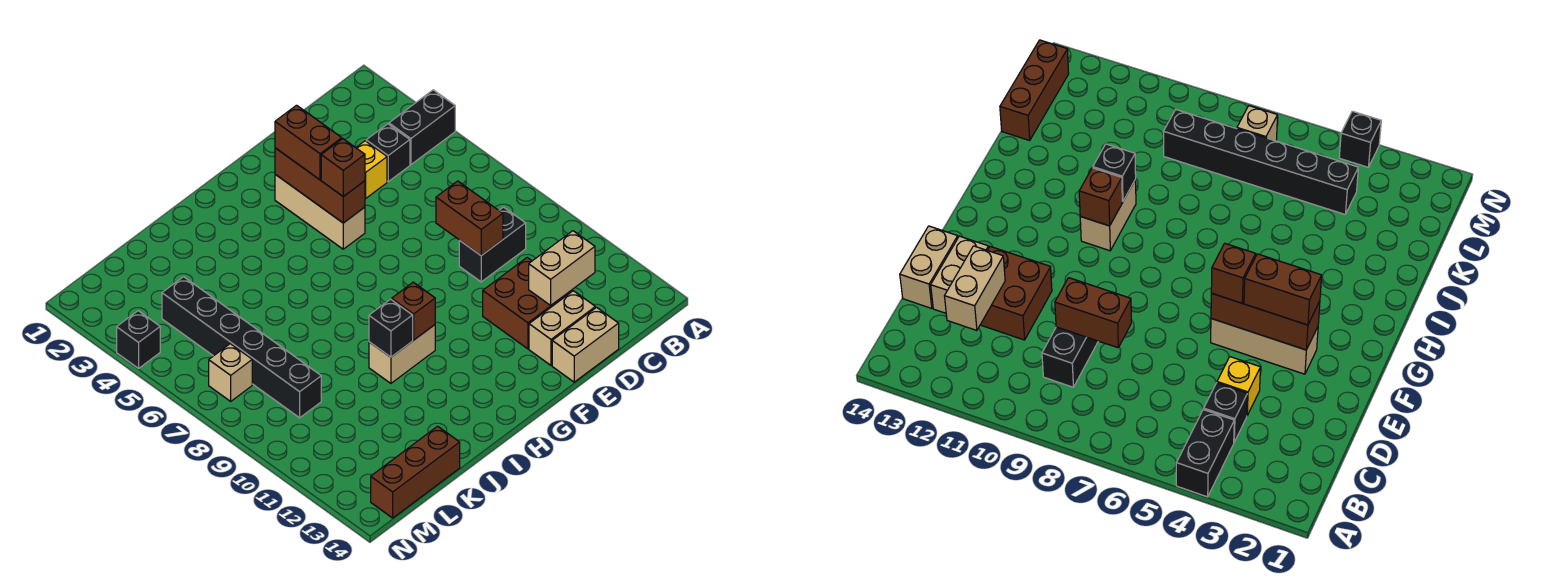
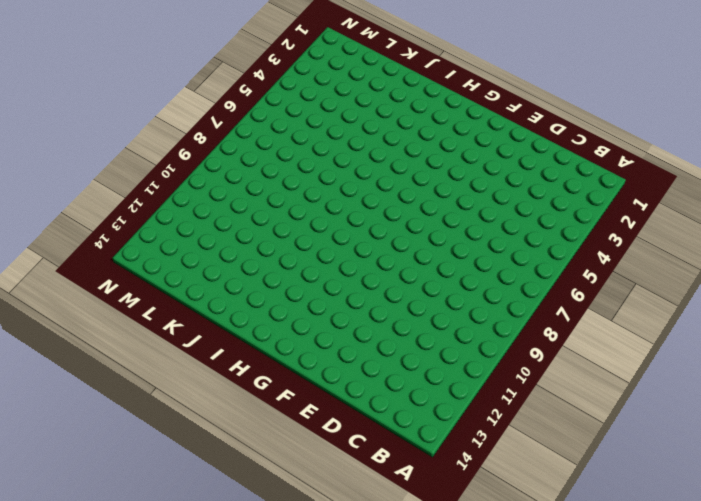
none -> black brick A4:B4 level 1
none -> black brick C4 level 1
none -> black brick C9:D9 level 1

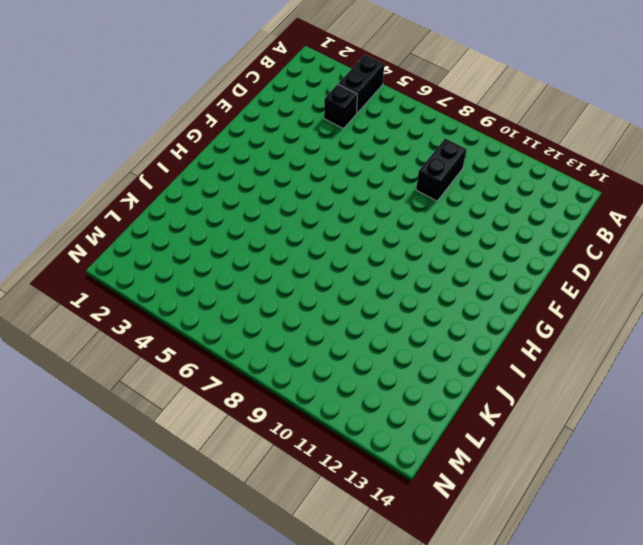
none -> yellow brick D4 level 1
none -> brown brick D11:E12 level 1
none -> tan brick D13:E13 level 1

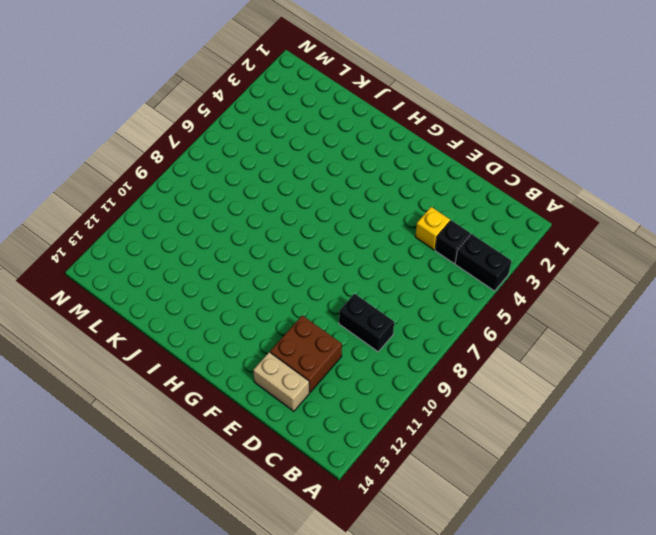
none -> tan brick D14:E14 level 1
none -> tan brick F3:F5 level 1
none -> tan brick H10:I10 level 1

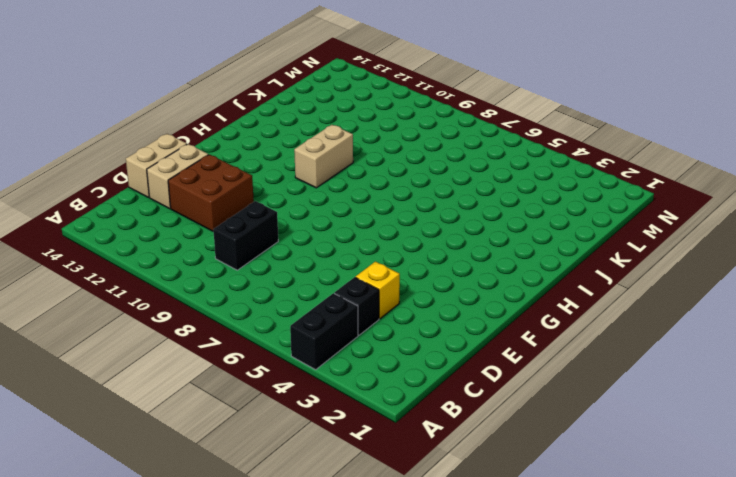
none -> tan brick F3:F5 level 1
none -> brown brick K14:M14 level 1
none -> black brick L4:L9 level 1

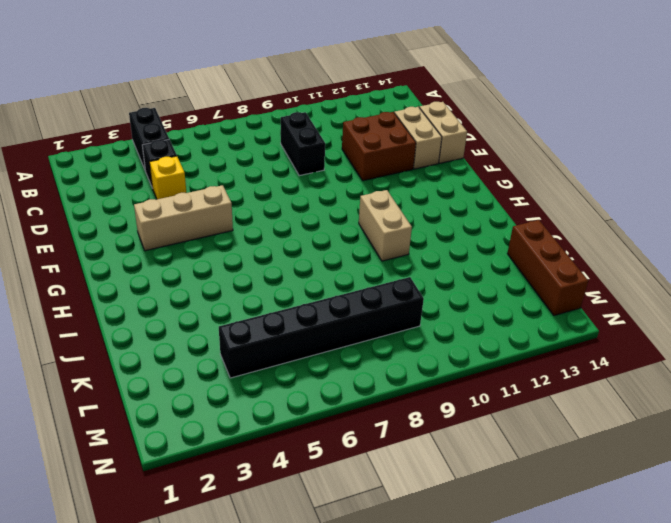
none -> tan brick M7 level 1
none -> black brick N4 level 1
none -> tan brick C12:D12 level 2

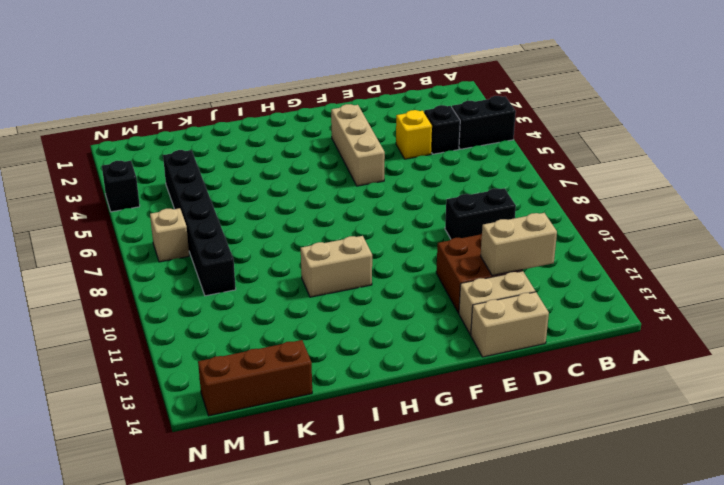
none -> brown brick D8:D9 level 2
none -> brown brick F3:F5 level 2
none -> brown brick H10 level 2

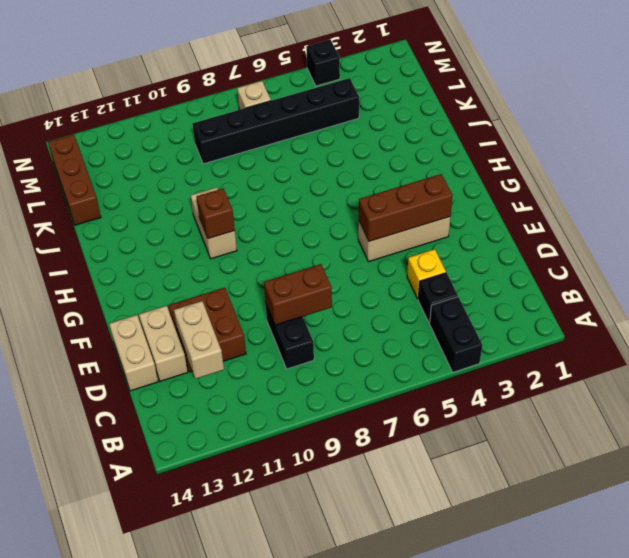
none -> black brick I10 level 2
none -> brown brick F3:F4 level 3
none -> brown brick F5 level 3

